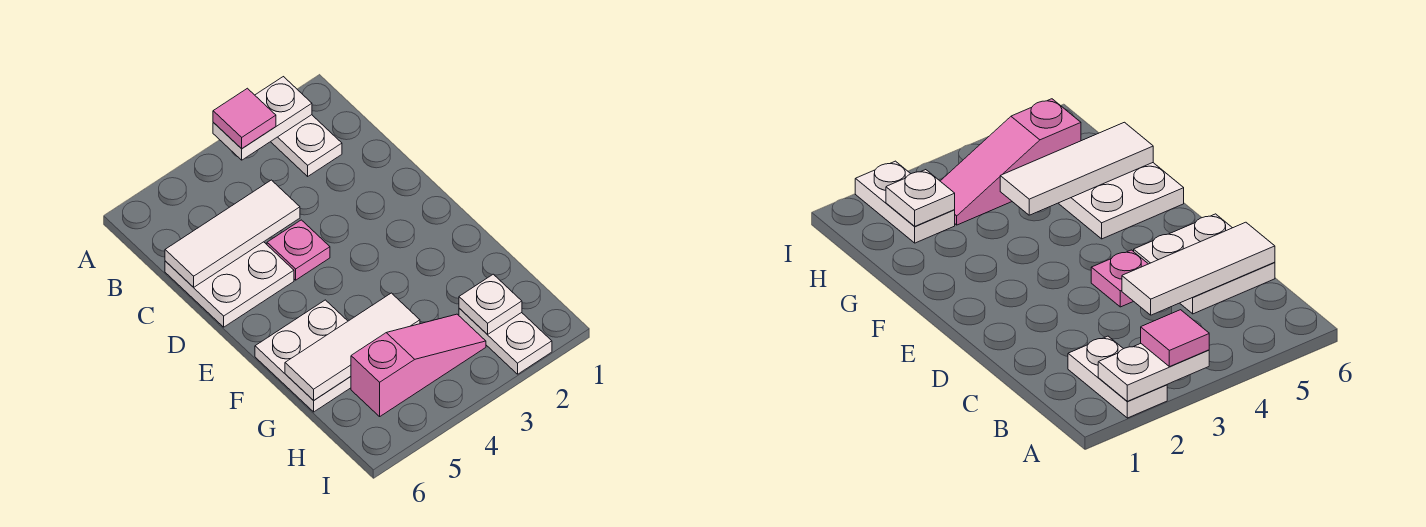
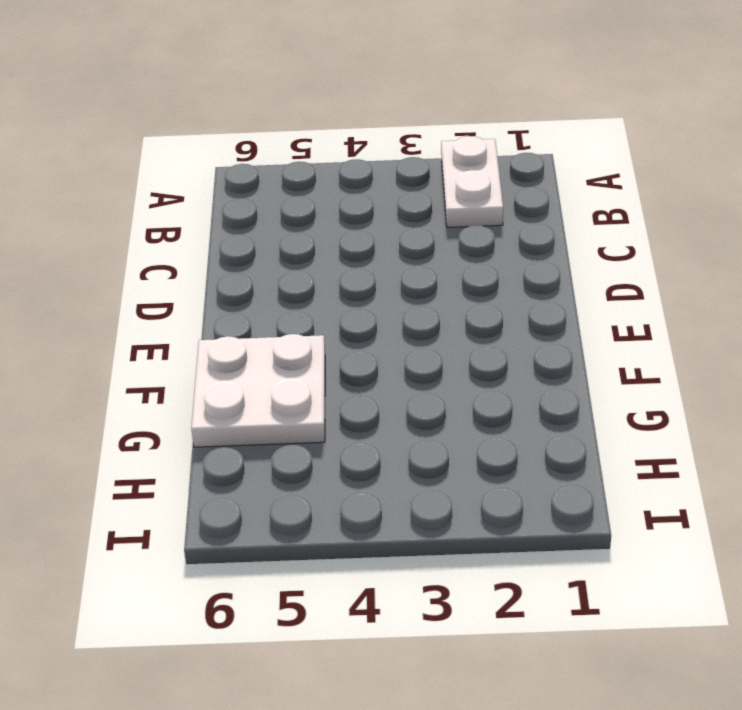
none -> white plate C5:D6 level 1
none -> pink plate D4 level 1

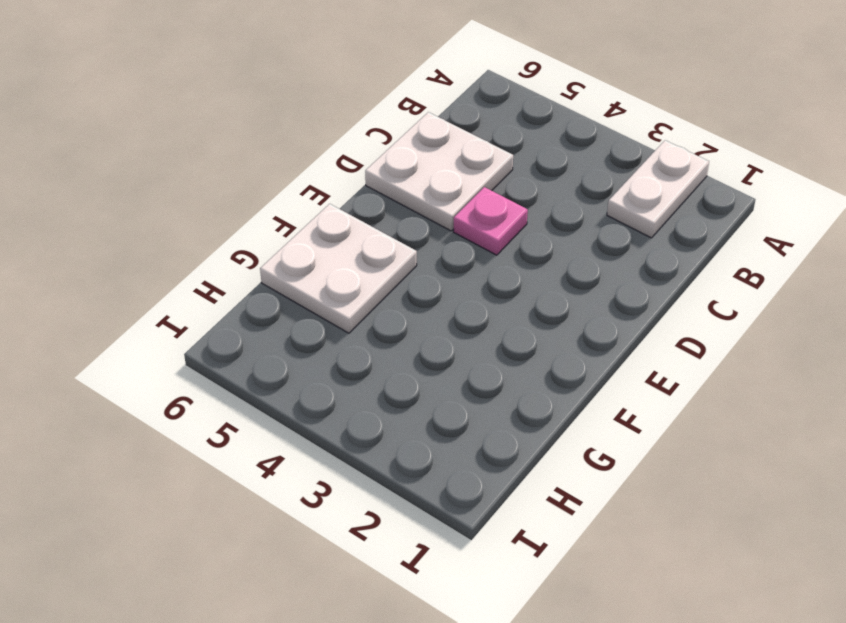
none -> white plate H2:I2 level 1
none -> pink slope H3:H5 level 1 top 5

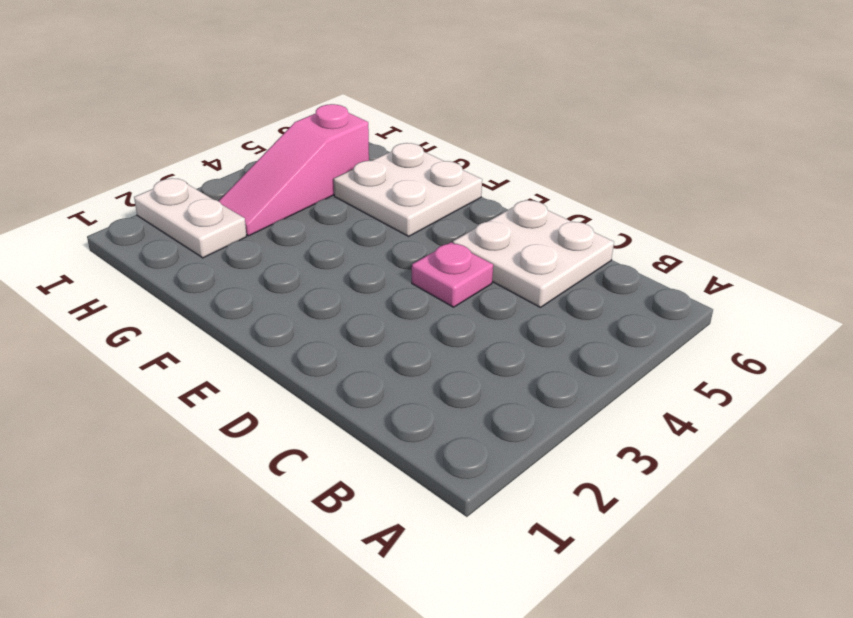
none -> white plate A2:B2 level 1
none -> white plate A2:A3 level 2

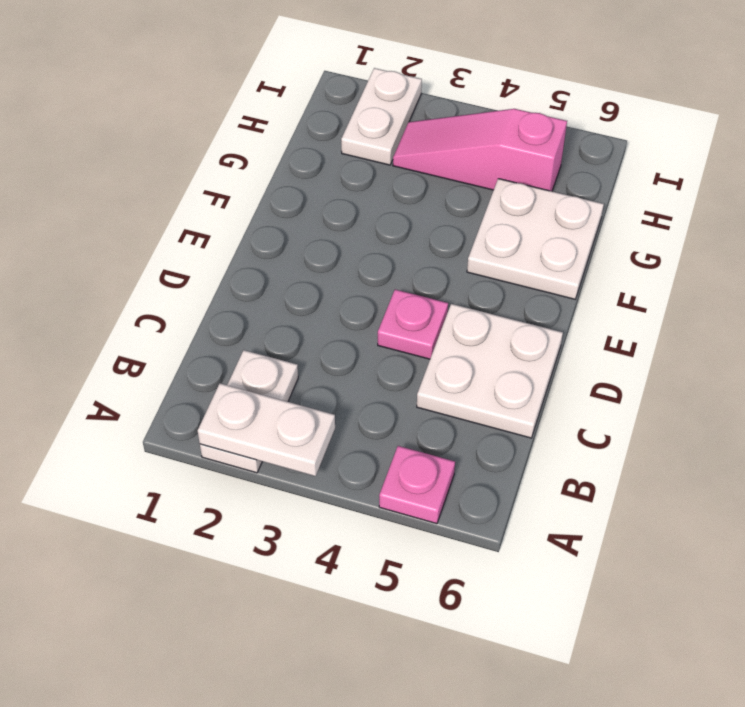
pink plate A5 level 1 -> none
none -> white tile C4:C6 level 2
none -> white tile G4:G6 level 2

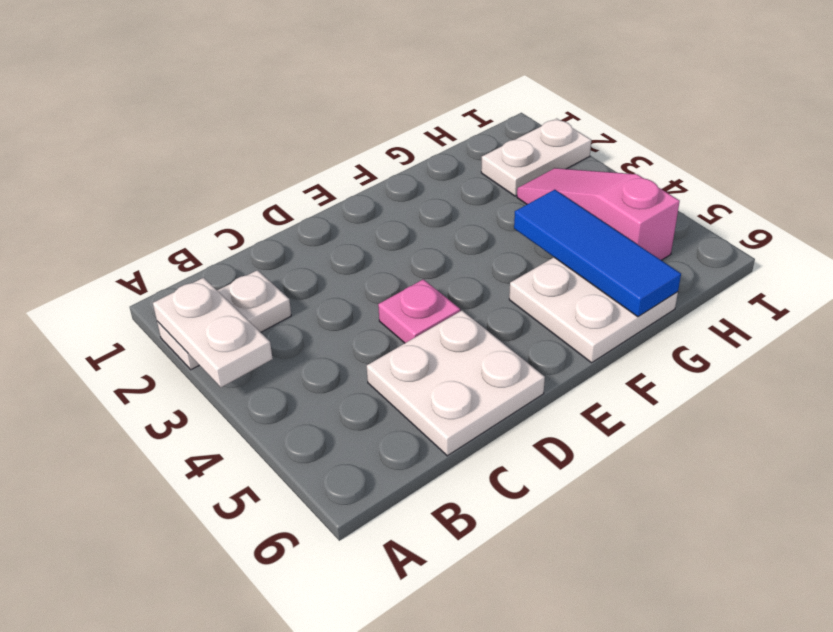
blue tile G4:G6 level 2 -> white tile G4:G6 level 2
none -> white tile C4:C6 level 2
none -> white plate H2 level 2

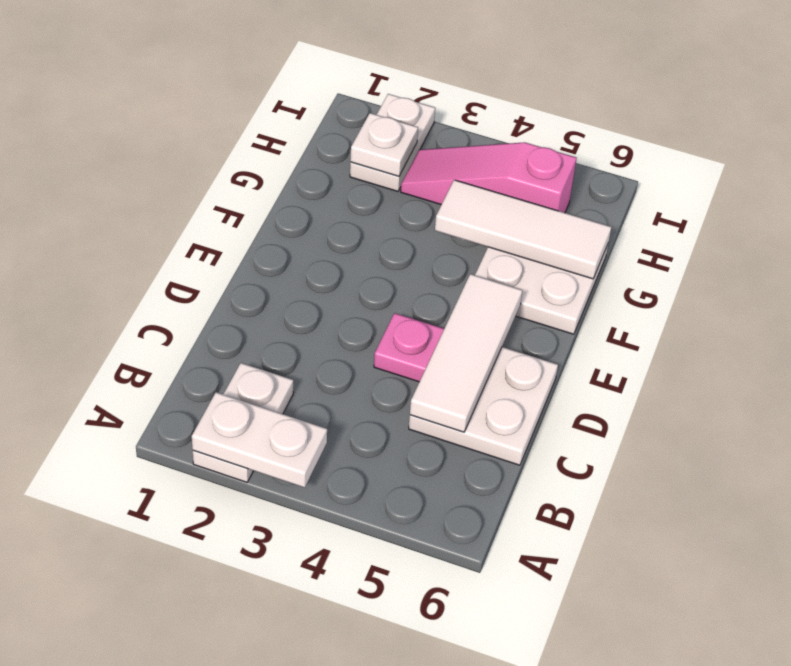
white tile C5:E5 level 2 -> white tile C4:C6 level 2
none -> pink tile A3 level 3

